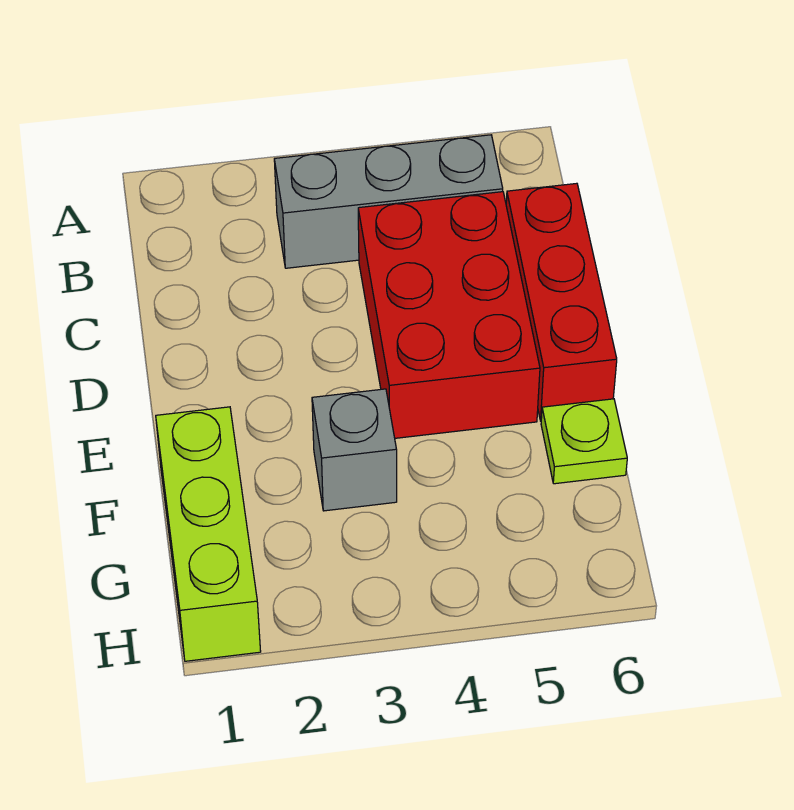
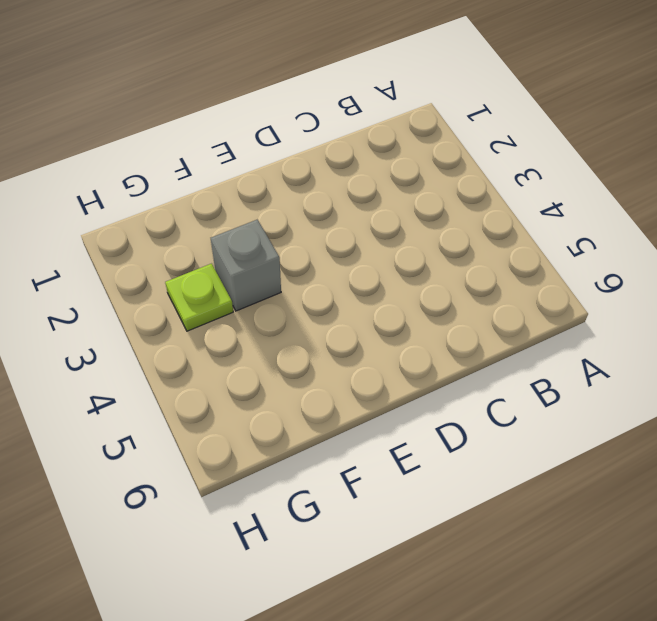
lime plate G3 level 1 -> lime plate F6 level 1
none -> grey brick B3:B5 level 1
none -> red brick C4:E5 level 1

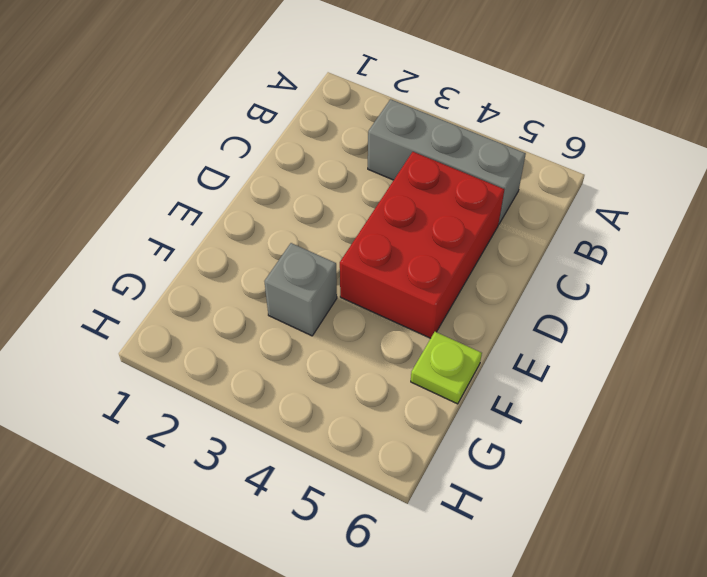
none -> red brick C6:E6 level 1
none -> lime brick F1:H1 level 1

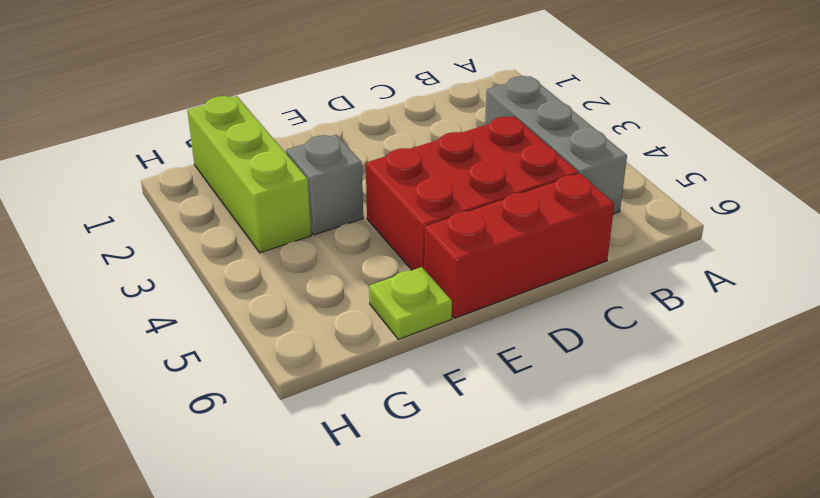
lime brick G1:G3 level 1 -> lime brick F1:H1 level 1

